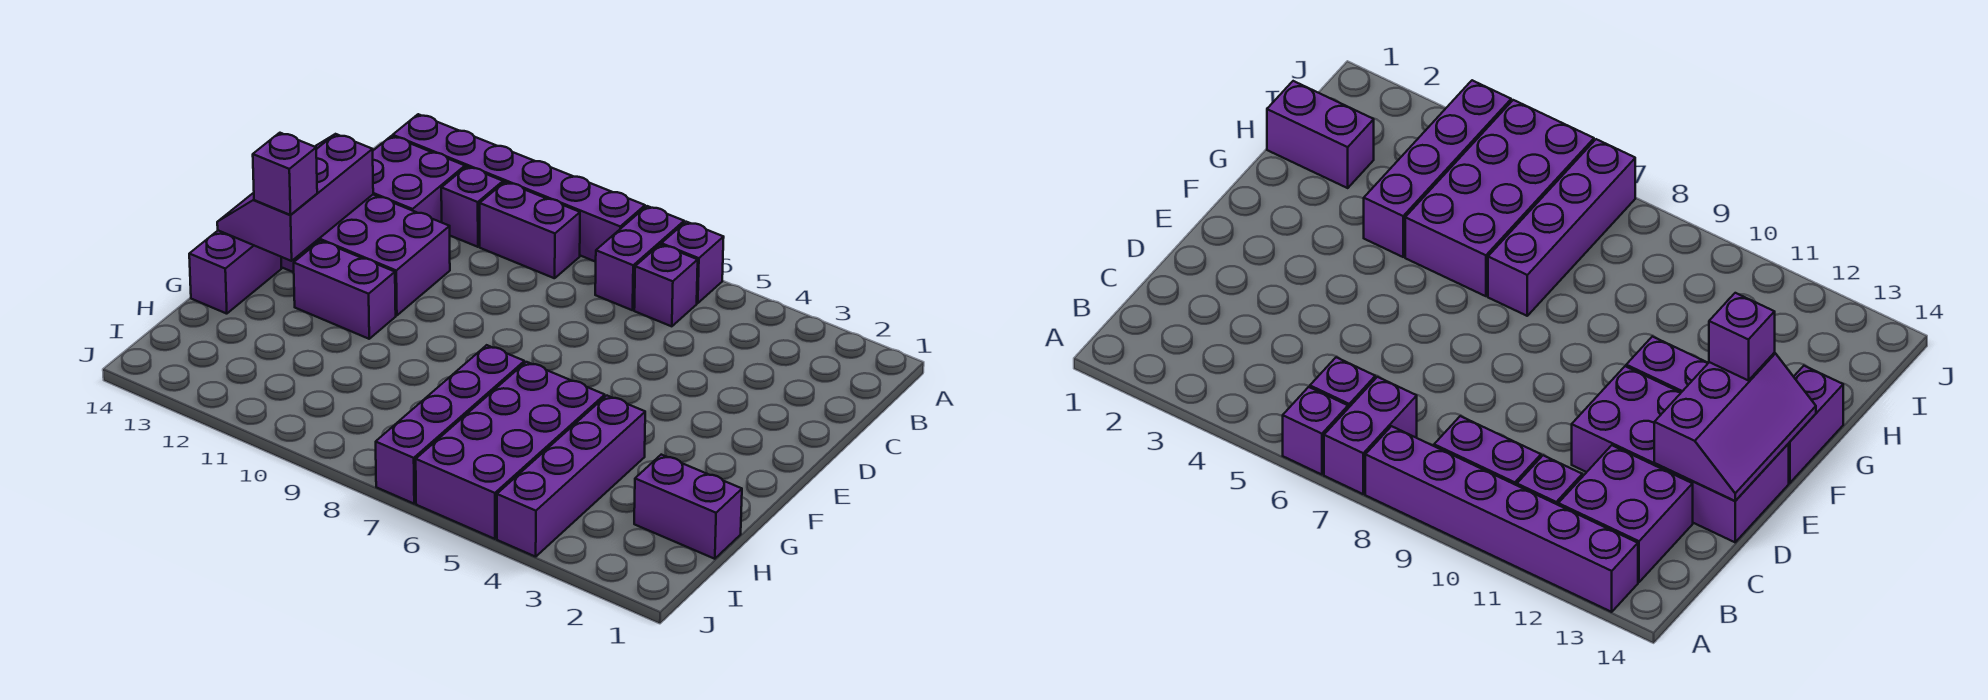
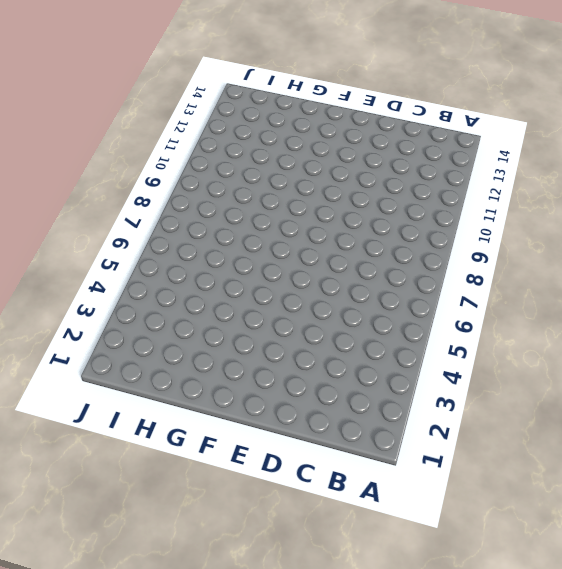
none -> purple brick A6 level 1
none -> purple brick A7:B7 level 1
none -> purple brick A8:A13 level 1

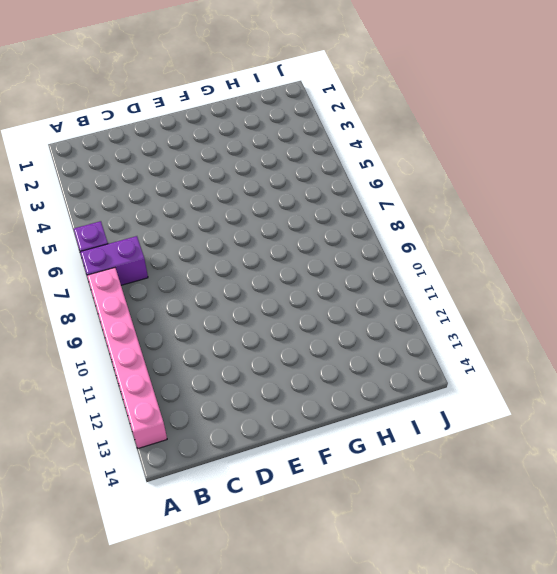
pink brick A8:A13 level 1 -> purple brick A8:A13 level 1
none -> purple brick B6 level 1
none -> purple brick B9:B10 level 1
none -> purple brick B11 level 1

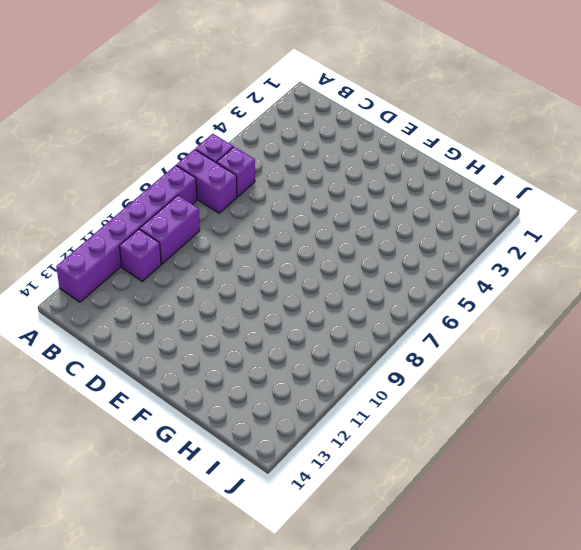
none -> purple brick B12:C13 level 1
none -> purple brick D11:E14 level 1
none -> purple brick F11:F12 level 1

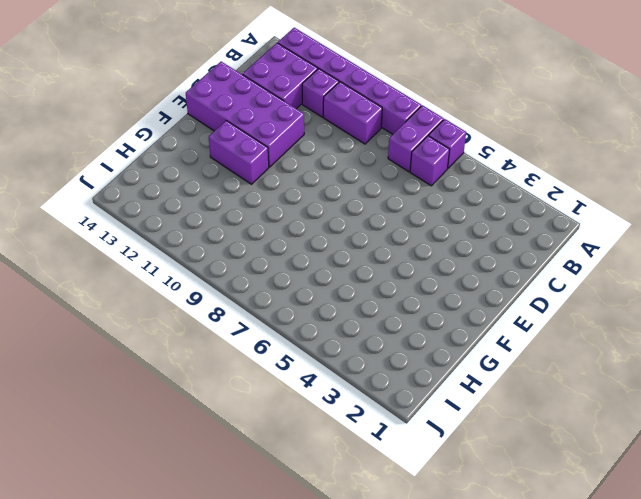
none -> purple brick F14:G14 level 1
none -> purple brick G4:J4 level 1
none -> purple brick G5:J6 level 1

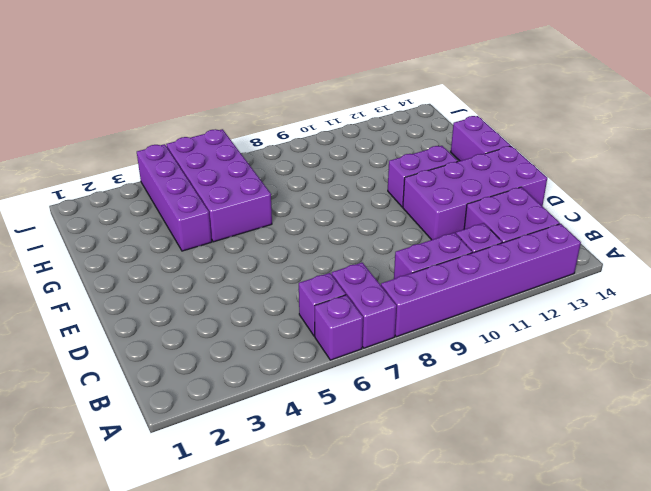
none -> purple brick G7:J7 level 1
none -> purple brick H1:H2 level 1
none -> purple slope D13:F14 level 2 top 13

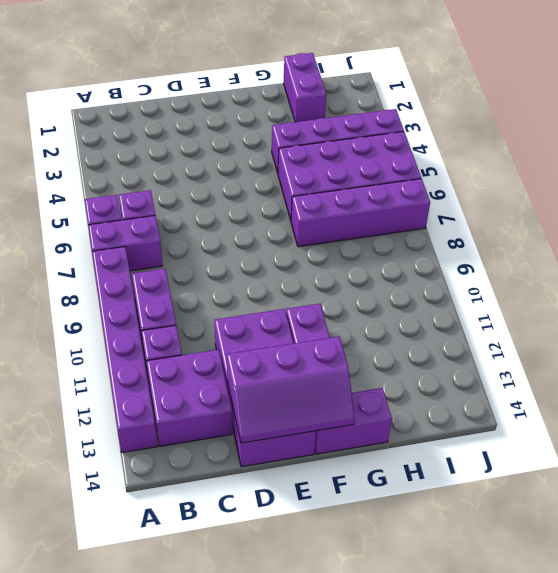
none -> purple brick F13 level 3

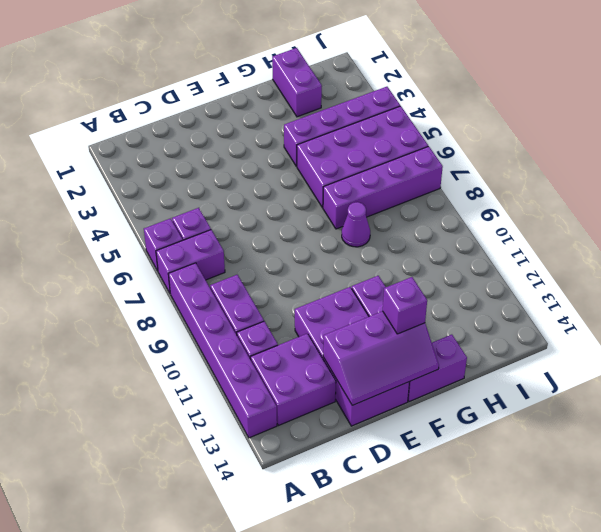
purple cone G8 level 1 -> none

